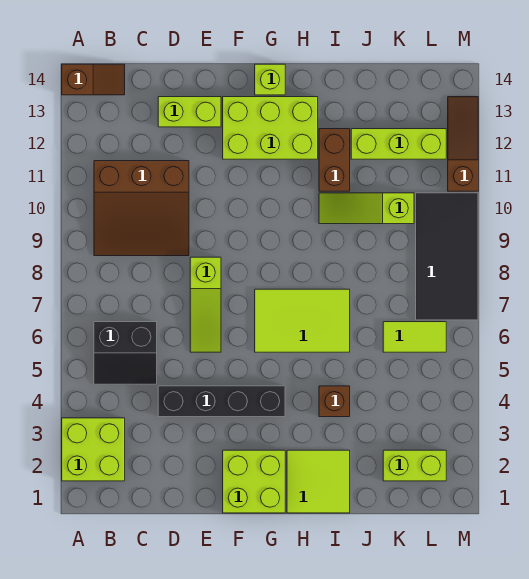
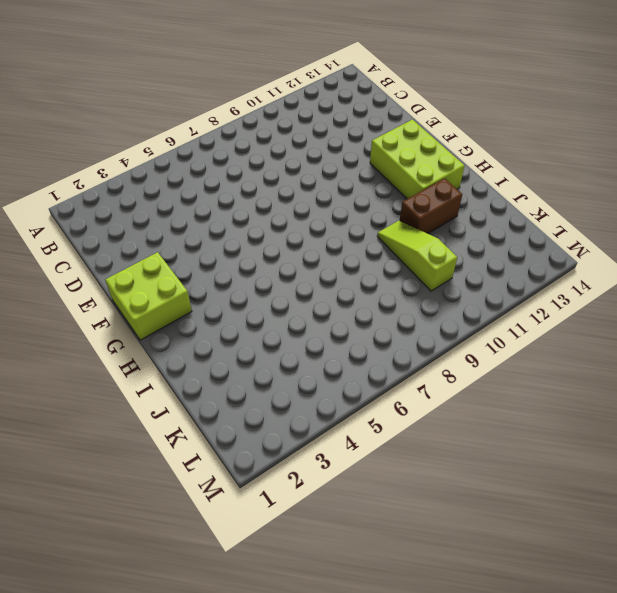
none -> lime brick A2:B3 level 1
none -> brown slope A14:B14 level 1 top A
none -> black slope B5:C6 level 1 top 6

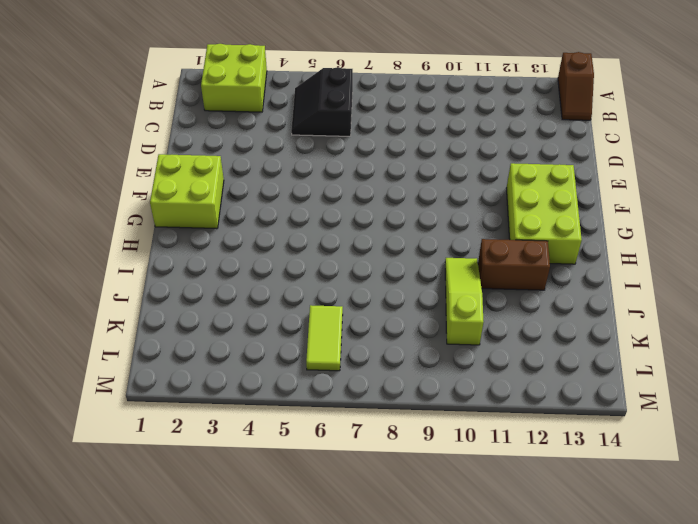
none -> brown slope B9:D11 level 1 top 11
none -> black brick D4:G4 level 1
none -> lime brick D13:E13 level 1

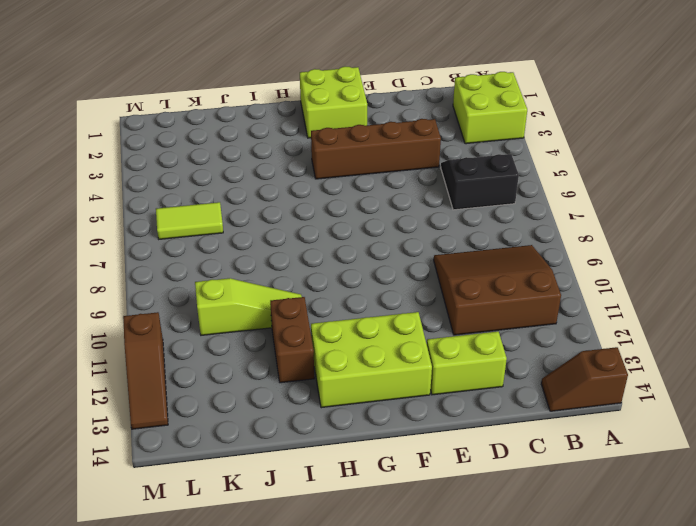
brown brick D4:G4 level 1 -> black brick D4:G4 level 1
none -> lime slope E6:E8 level 1 top 8
none -> lime tile G6:I7 level 1
none -> lime brick G14 level 1

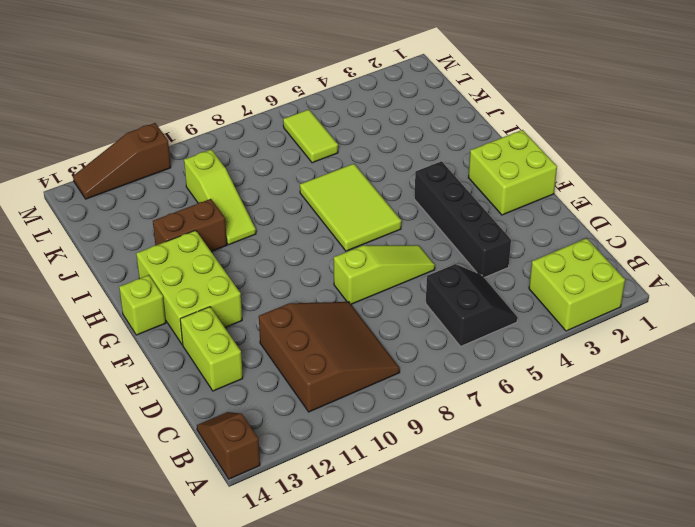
none -> lime tile H1:I2 level 1
none -> brown brick I4 level 1
none -> lime brick J12:L12 level 1

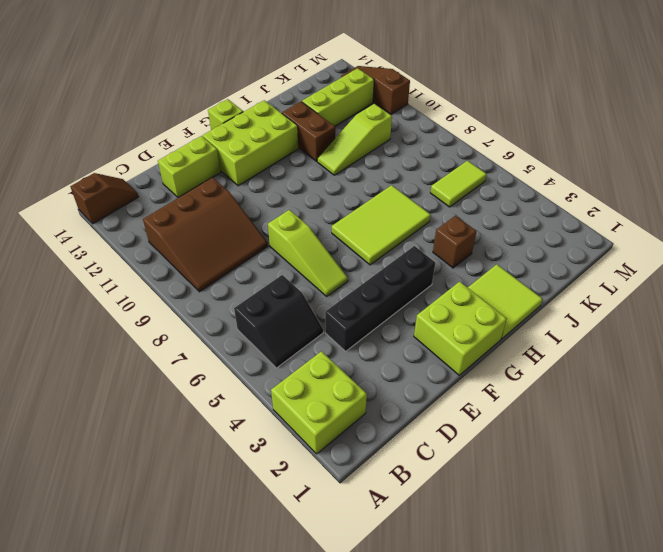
none -> lime brick K2:L2 level 1
none -> black tile L7:M10 level 1

